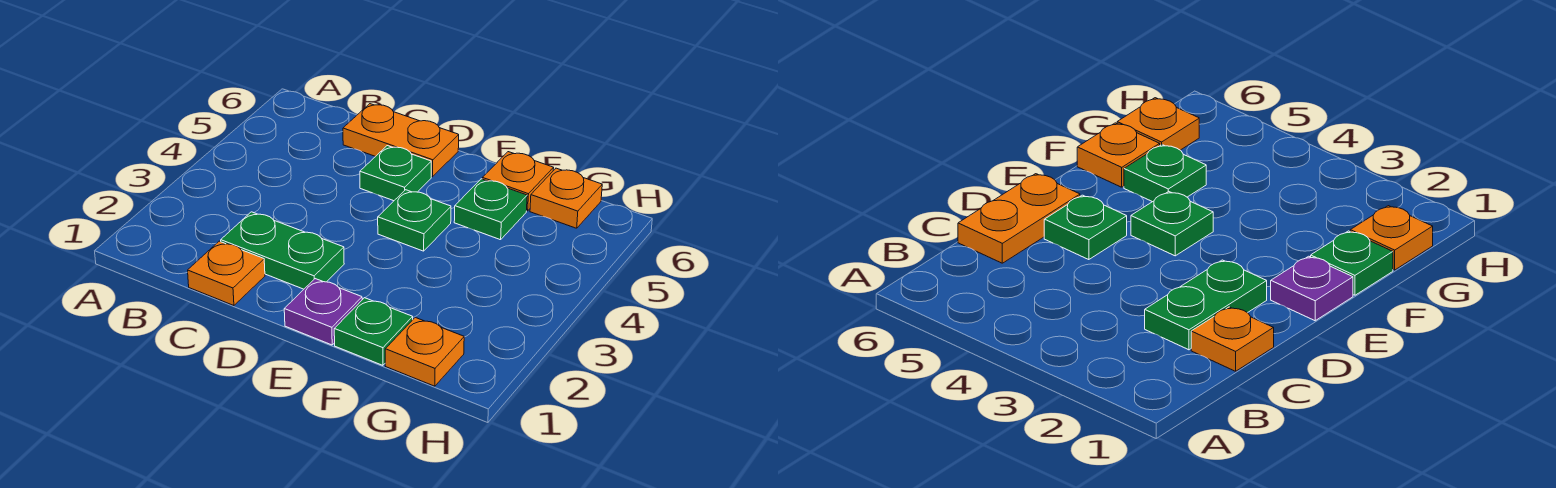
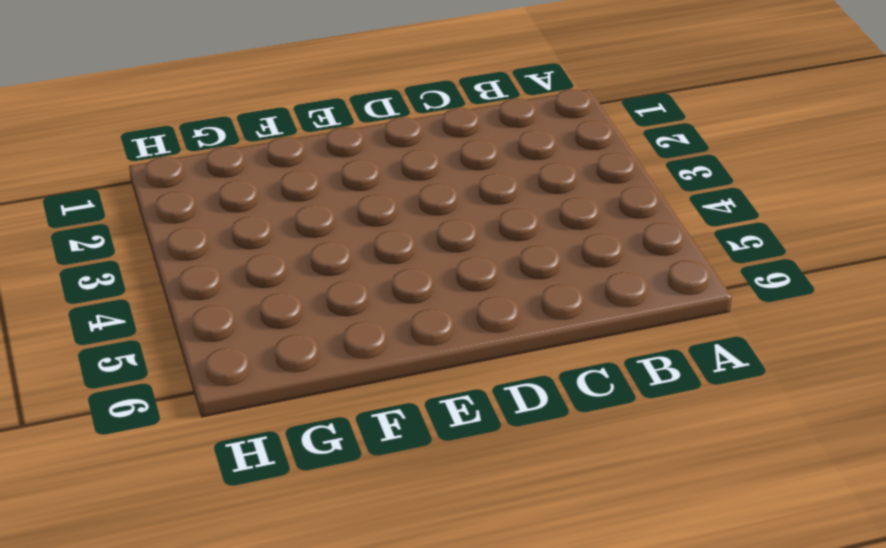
none -> orange plate C1 level 1
none -> green plate C2:D2 level 1

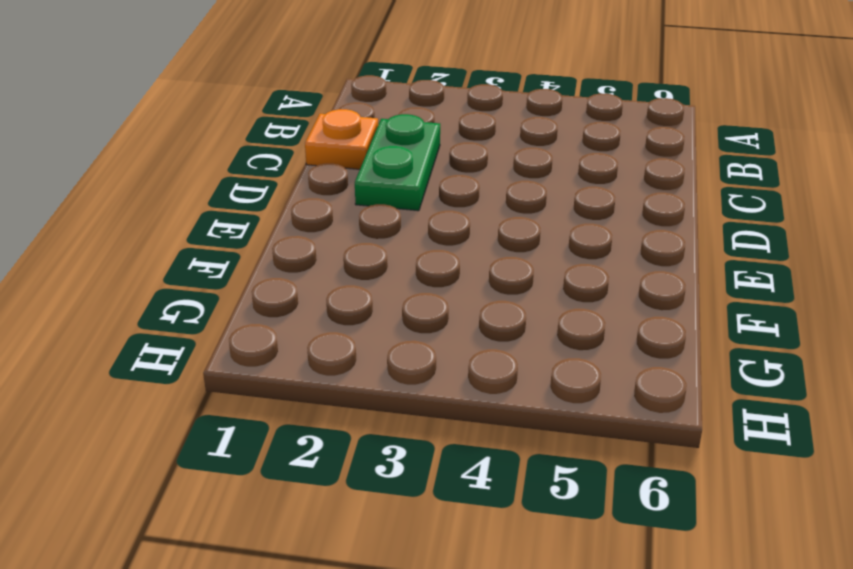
none -> orange plate C6:D6 level 1
none -> green plate D5 level 1

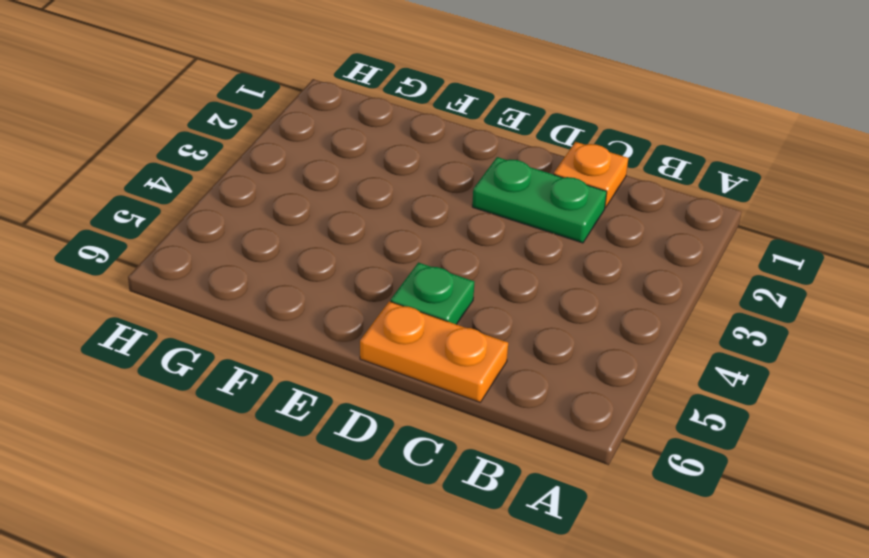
none -> purple plate E1 level 1
none -> green plate E4 level 1

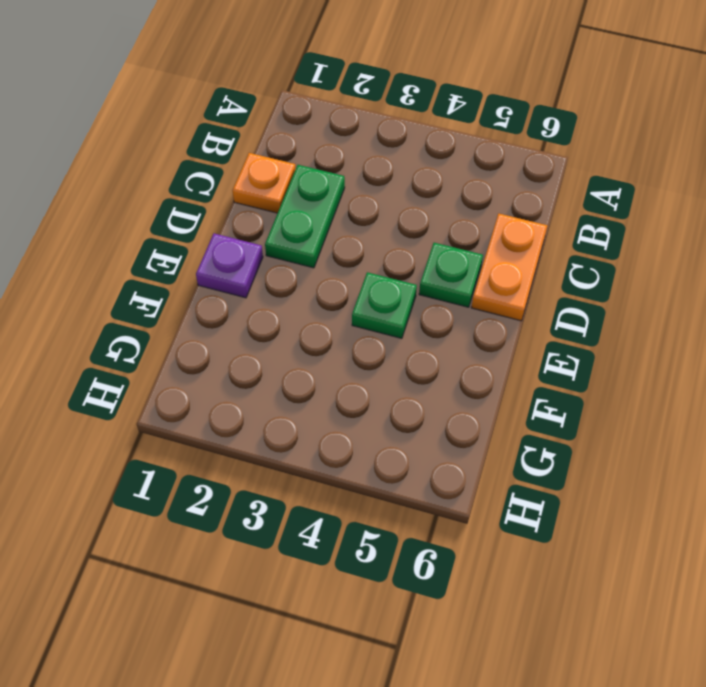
none -> green plate F1 level 1
none -> green plate F5 level 1

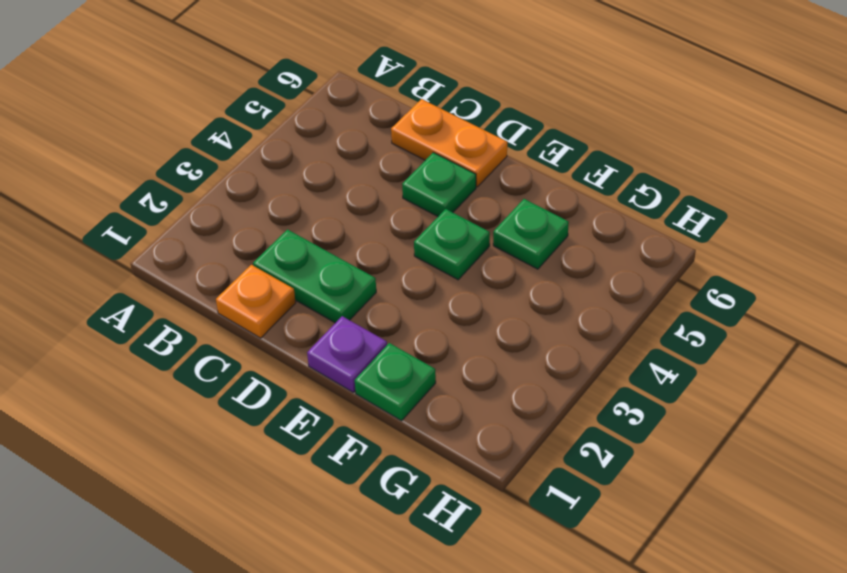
none -> orange plate F6 level 1
none -> orange plate G1 level 1

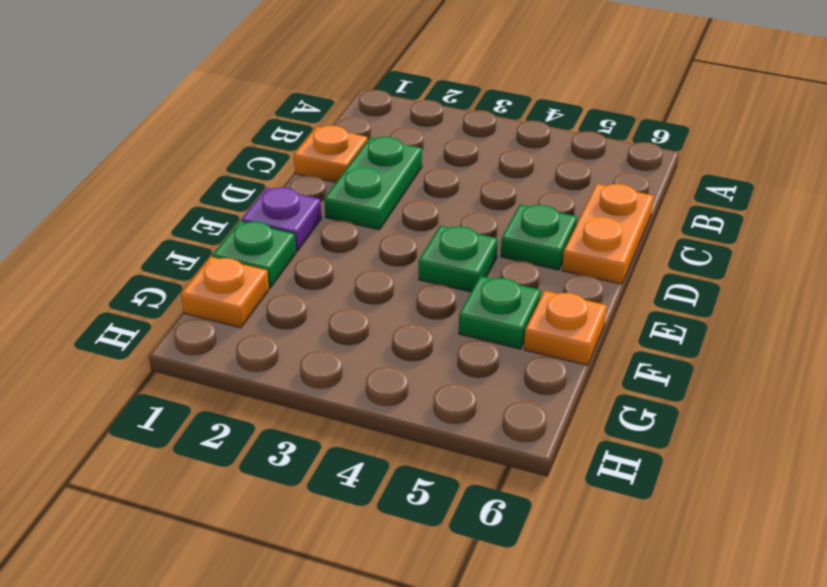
none -> orange plate G6 level 1

